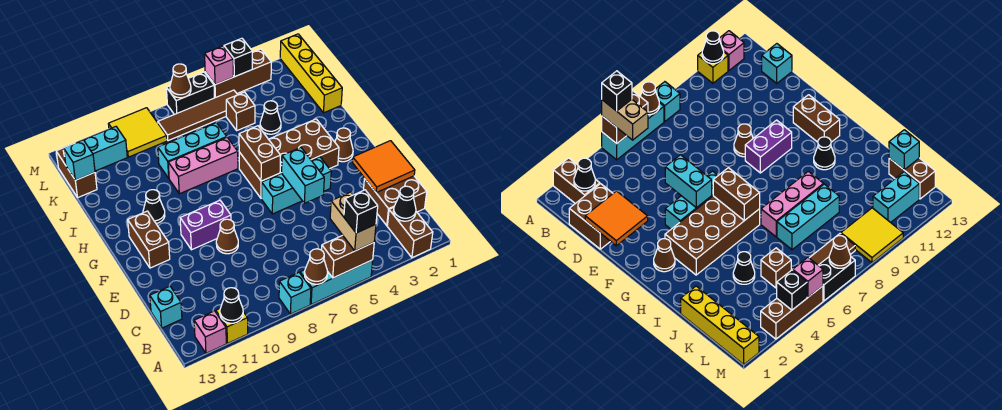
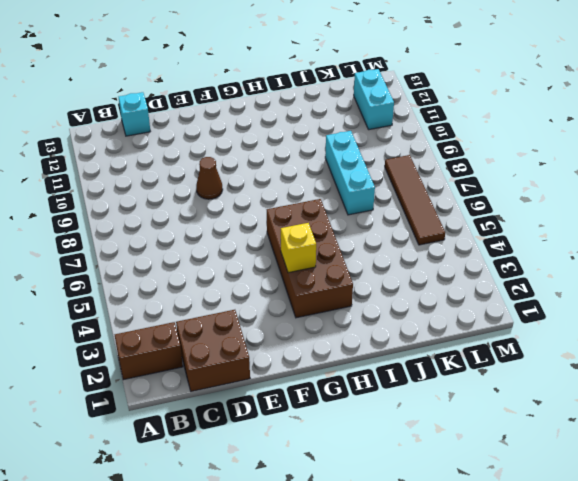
yellow brick G4 level 2 -> yellow brick A11 level 1
none -> cyan brick A5:A7 level 1
none -> cyan brick A8 level 1
none -> pink brick A12 level 1
none -> cyan brick F4:F6 level 1

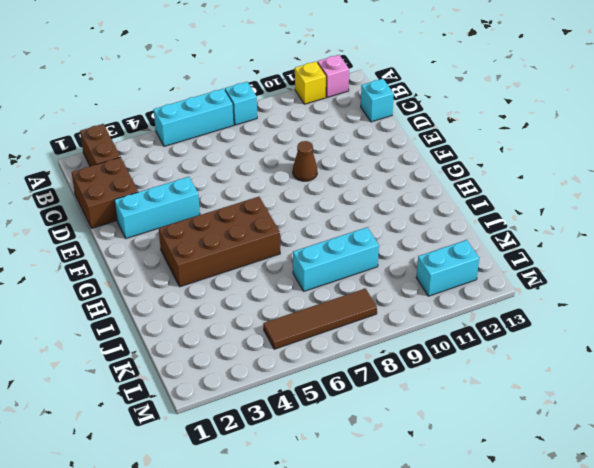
cyan brick E2:E4 level 1 -> cyan brick F4:F6 level 1
none -> purple brick F9:F10 level 1
none -> brown brick F12:G12 level 1
none -> brown cone G2 level 1
none -> black cone H11 level 1

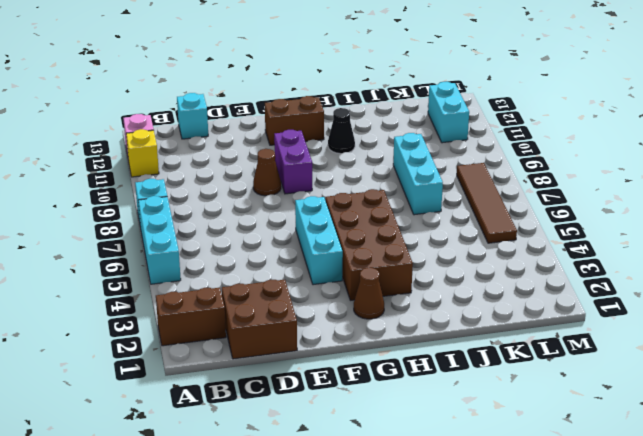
none -> pink brick I7:I9 level 1
none -> yellow brick J1:M1 level 1
none -> black cone J4 level 1
none -> brown brick K5 level 1

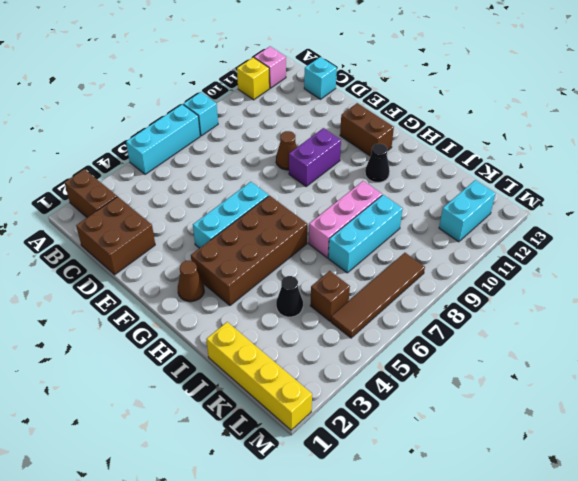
none -> brown brick K13:L13 level 1
none -> yellow tile L9:M10 level 1
none -> brown brick M3:M5 level 1
none -> black brick M6:M7 level 1

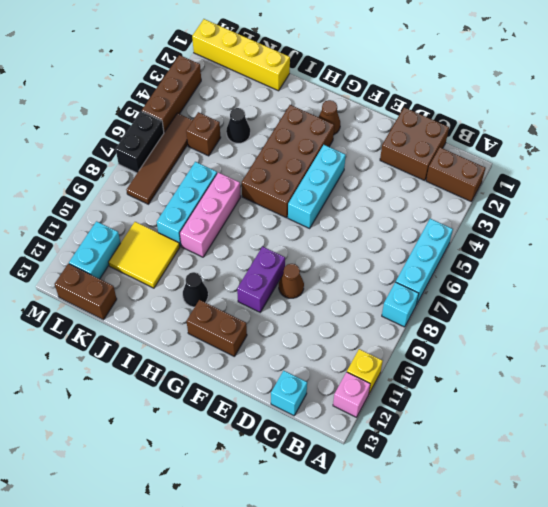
yellow tile J10:K11 level 1 -> yellow tile L9:M10 level 1
none -> brown brick A5:A6 level 2
none -> brown cone A7 level 2
none -> black cone A11 level 2
none -> black cone B2 level 2

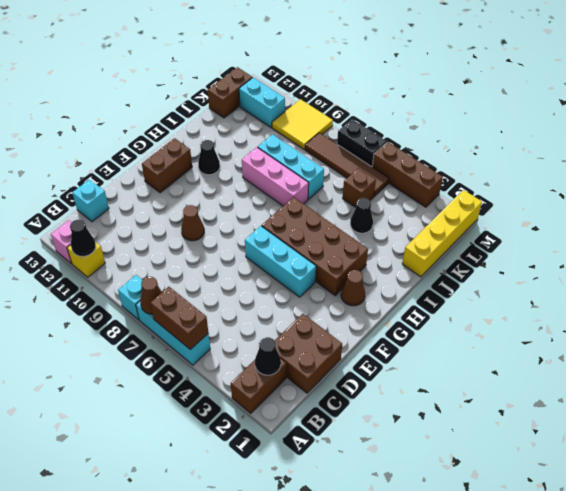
none -> purple brick F9:F10 level 1
none -> orange tile D1:E2 level 2
none -> cyan brick E5:F5 level 2
none -> brown brick G6:H6 level 2

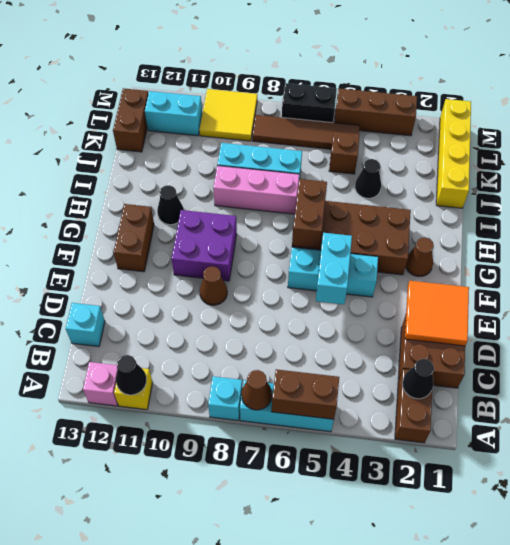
purple brick F9:G10 level 1 -> purple brick F9:F10 level 1
none -> cyan brick K13 level 2
none -> black brick M4 level 2
none -> pink brick M5 level 2
none -> brown cone M7 level 2

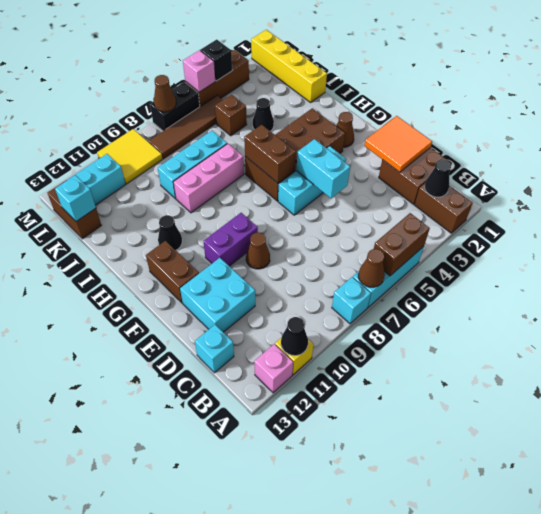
cyan brick D11:E12 level 1 -> none
none -> tan brick A5:B5 level 3
none -> black brick A5 level 4

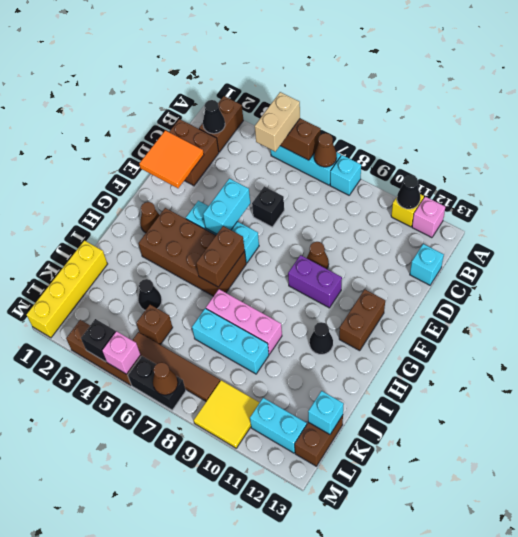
black brick D6 level 1 -> black brick A5 level 4

